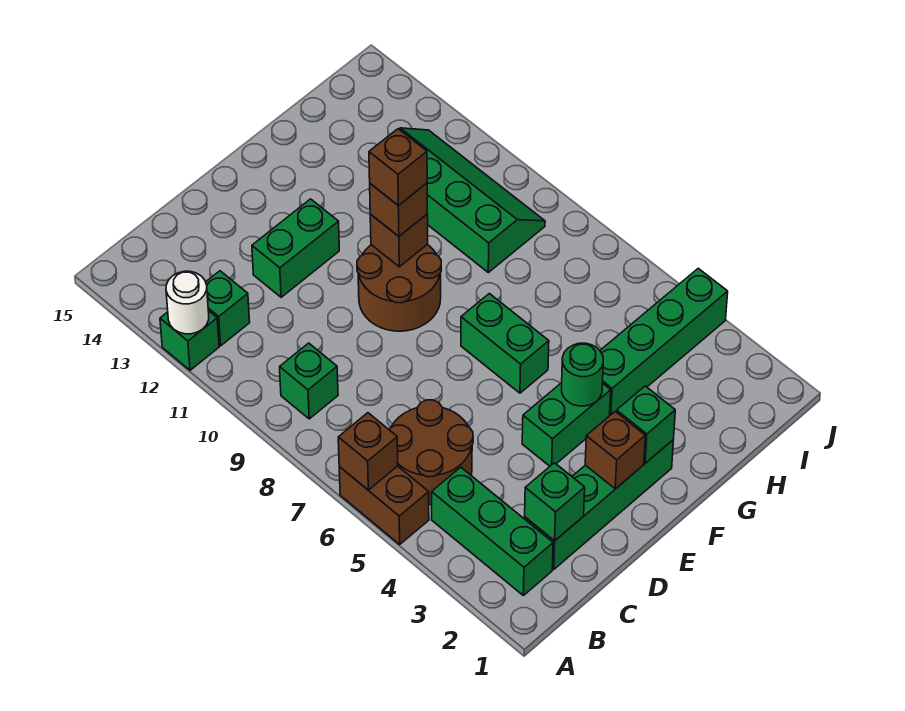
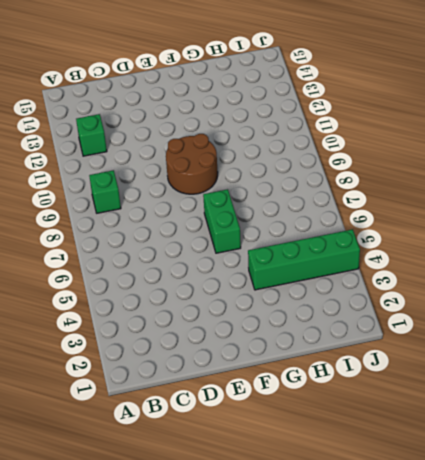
none -> brown brick A5:A6 level 1
none -> green brick A12 level 1
none -> green brick B2:B4 level 1

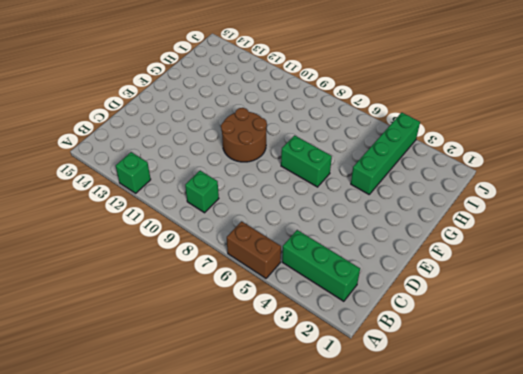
none -> brown round brick B5:C6 level 1
none -> green brick B12 level 1
none -> green brick C2:F2 level 1

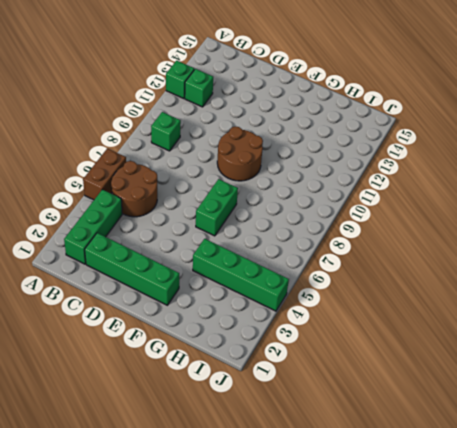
none -> green brick D12:E12 level 1
none -> green brick E4:F4 level 1
none -> green slope H9:I12 level 1 top H

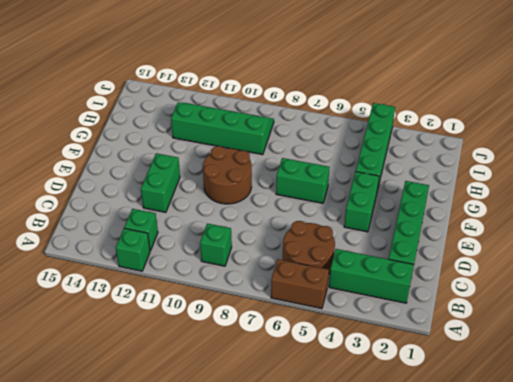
none -> brown brick A6 level 2
none -> white round brick A12 level 2
none -> green brick C2 level 2

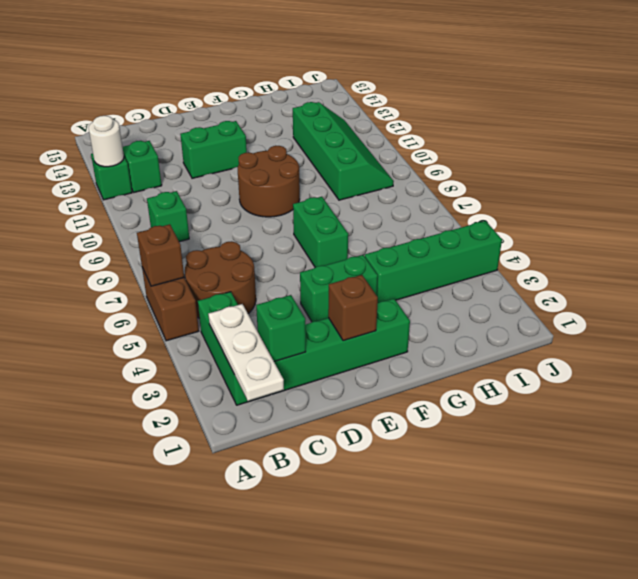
white plate B1:B3 level 2 -> none
none -> green brick F2 level 2
none -> green round brick F4 level 2
none -> brown brick F10 level 2

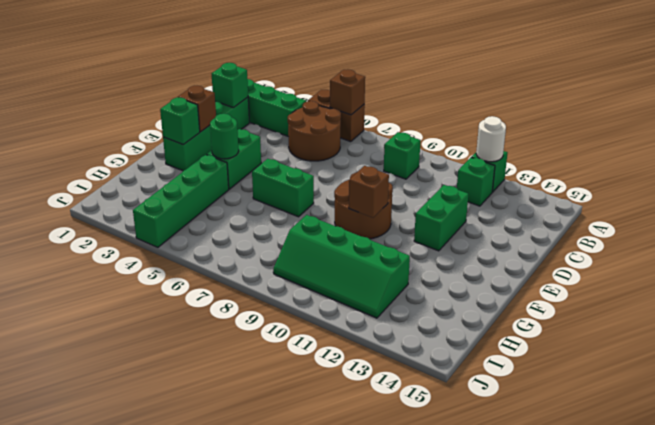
none -> brown brick F10 level 3
none -> brown brick F10 level 4

